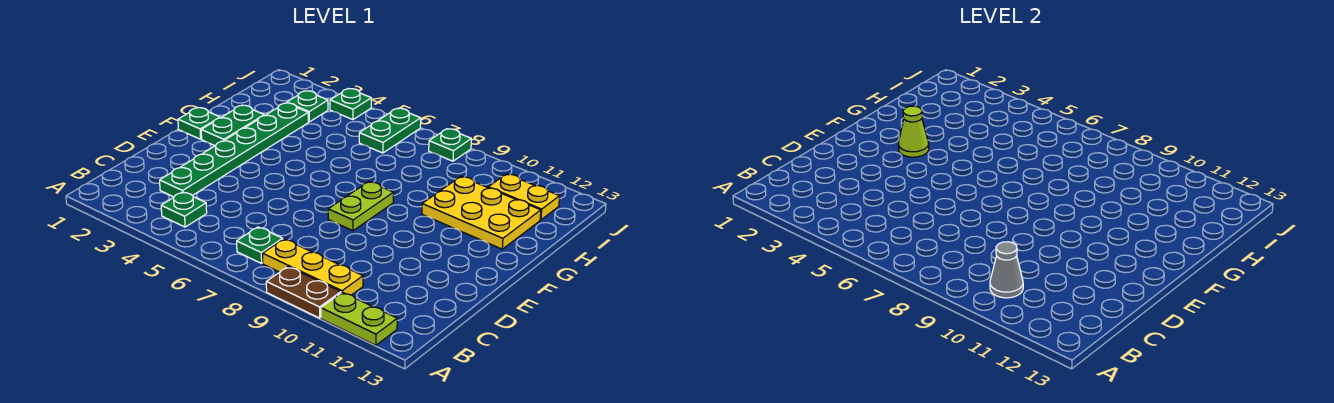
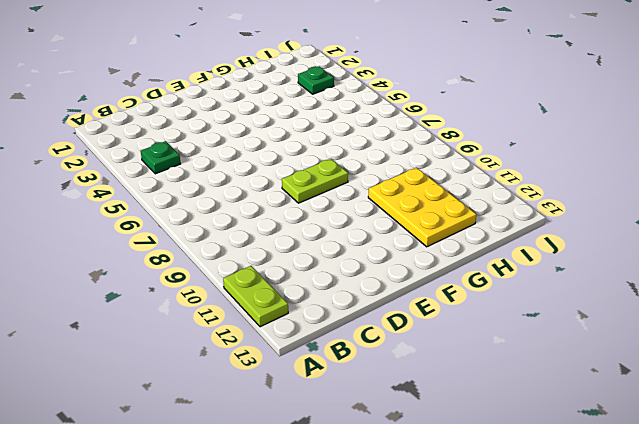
none -> brown plate A9:A10 level 1
none -> green plate B7 level 1
none -> yellow plate B8:B10 level 1

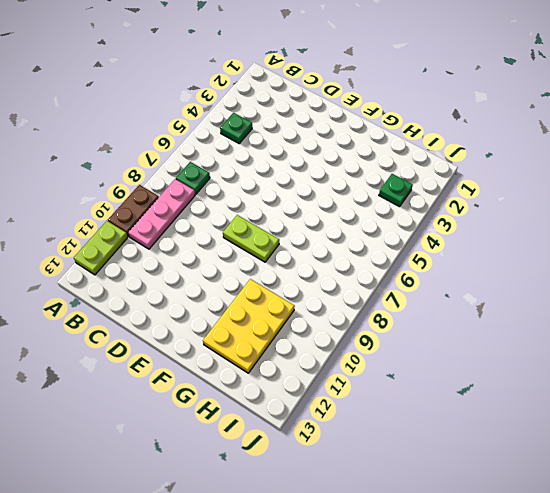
pink plate B8:B10 level 1 -> yellow plate B8:B10 level 1
none -> green plate C3:H3 level 1
none -> green plate F1 level 1
none -> green plate F2:G2 level 1

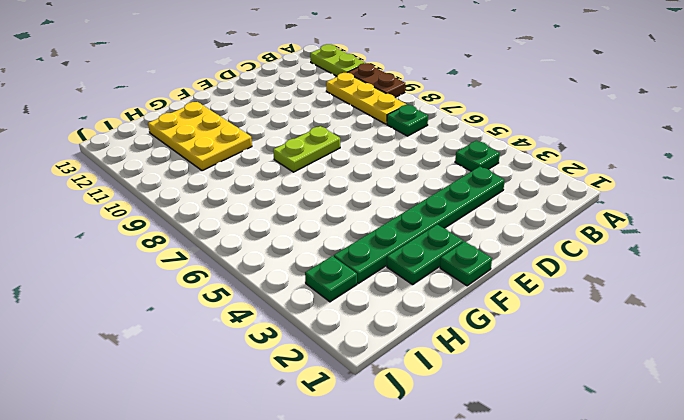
none -> green plate I6:J6 level 1
none -> yellow plate I11:I12 level 1
none -> green plate J4 level 1

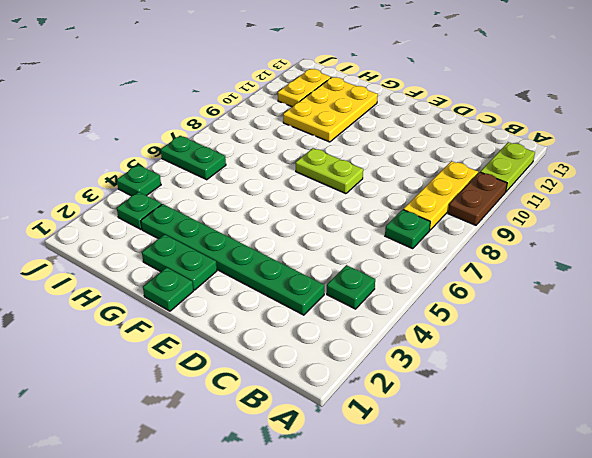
none -> green plate J8 level 1
none -> grey cone B10 level 2
none -> lime cone F3 level 2

